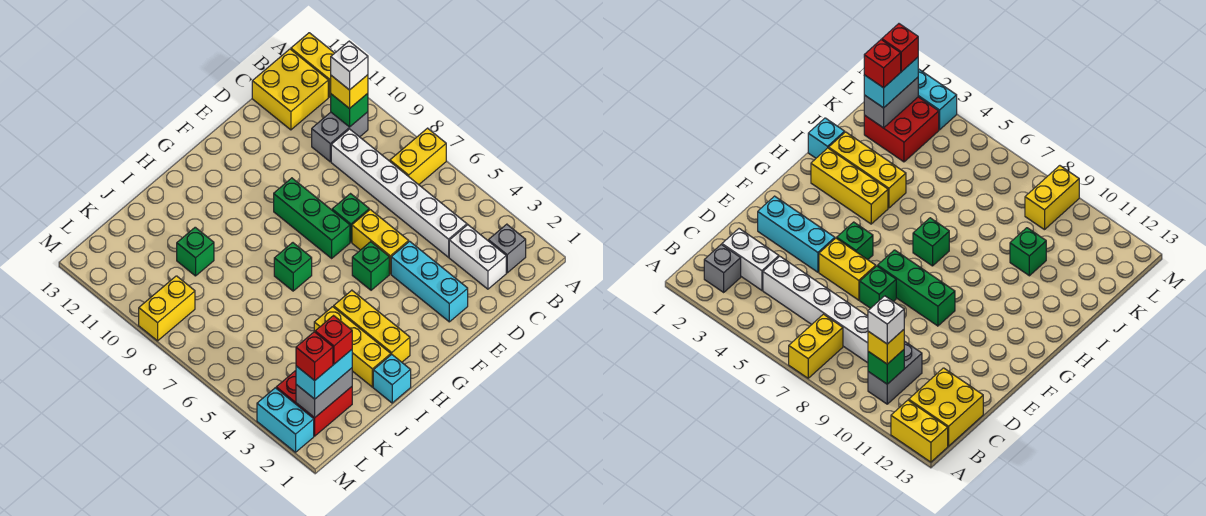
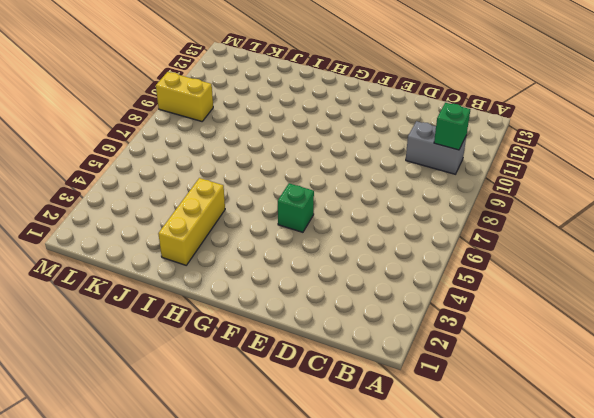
none -> yellow brick A7:B7 level 1
none -> yellow brick A12:A13 level 1
none -> grey brick B2 level 1

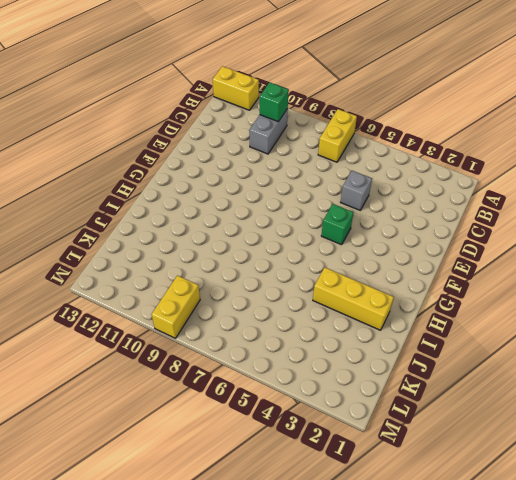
grey brick D5 level 1 -> grey brick B2 level 1
none -> yellow brick B12:C13 level 1
none -> white brick C2:C3 level 1
none -> white brick C4:C9 level 1

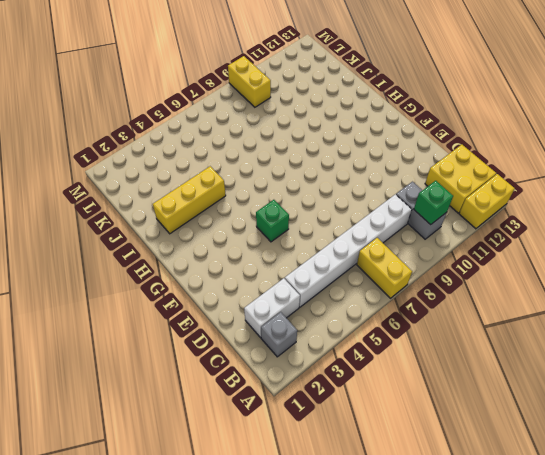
none -> cyan brick E2:E4 level 1
none -> yellow brick E5:E6 level 1
none -> green brick E7 level 1

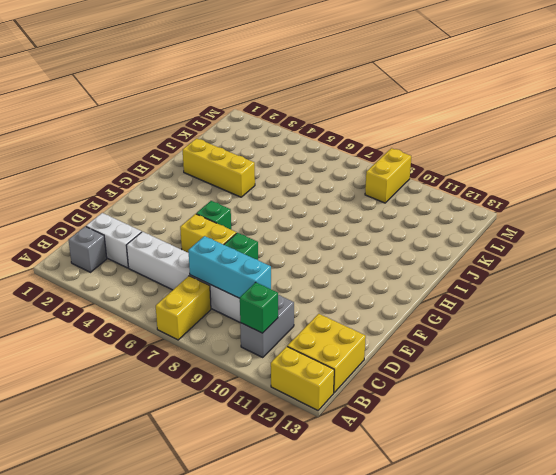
cyan brick C7:C9 level 2 -> cyan brick E2:E4 level 1
none -> green brick F7:F9 level 1
none -> yellow brick H2:H4 level 1
none -> green brick H7 level 1

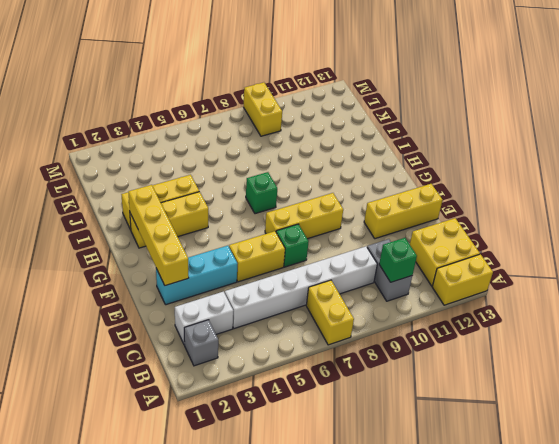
yellow brick E2:H2 level 2 -> none
yellow brick E11:E13 level 1 -> none
yellow brick F7:F9 level 1 -> green brick F7:F9 level 1
none -> green brick F5 level 1
none -> cyan brick I1 level 1
none -> green brick J10 level 1

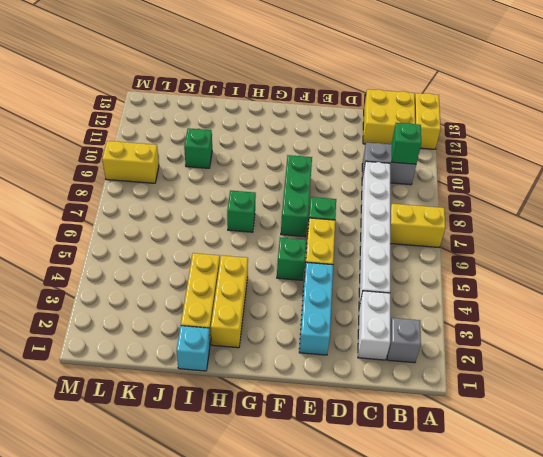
none -> red brick K2:L3 level 1
none -> cyan brick M2:M3 level 1
none -> grey brick K2:L2 level 2

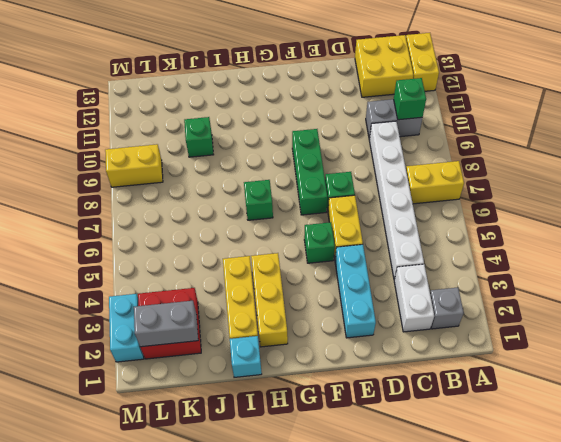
none -> yellow brick B10 level 3
none -> cyan brick K2:L2 level 3
none -> white brick B10 level 4

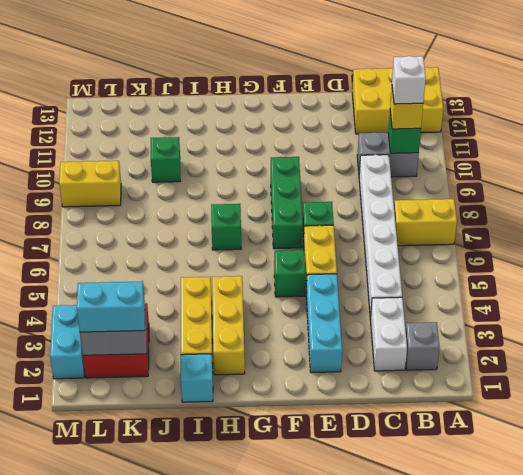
none -> red brick K2 level 4
none -> red brick L2 level 4

